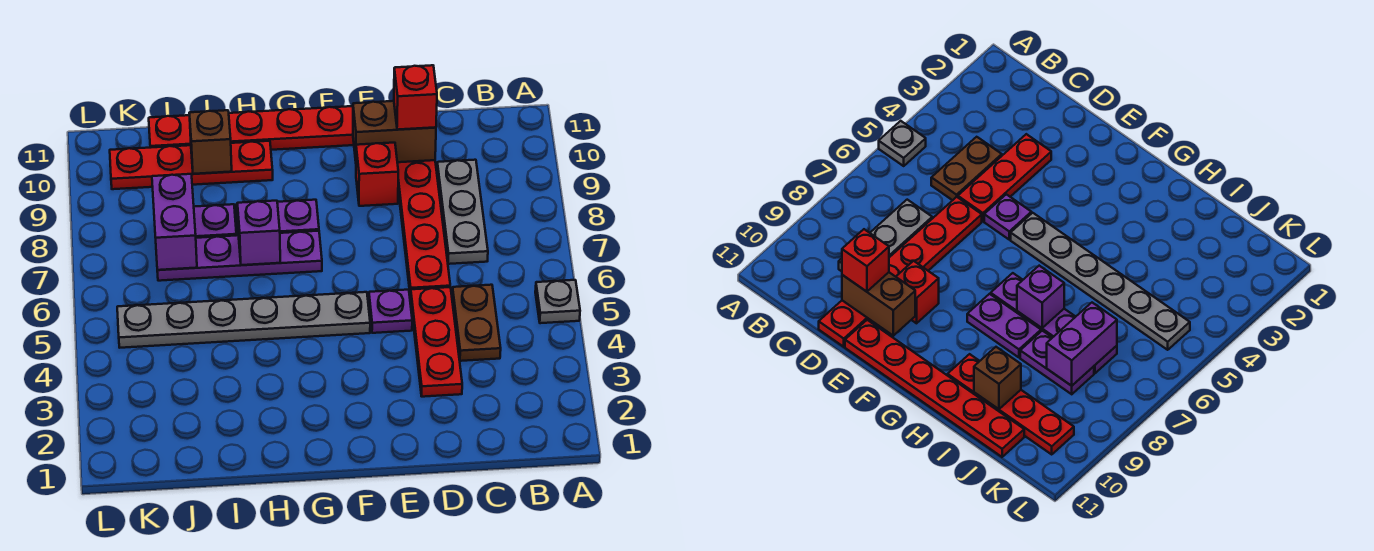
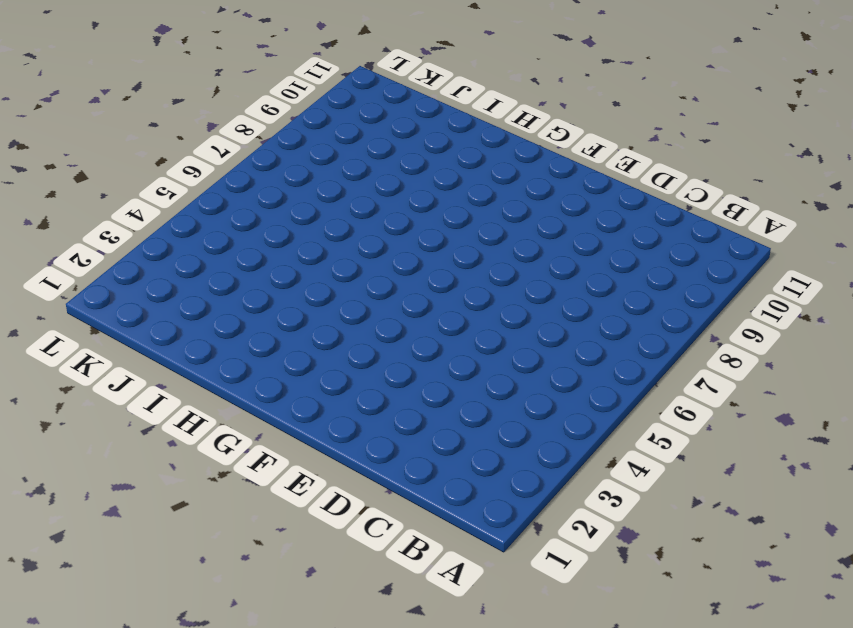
none -> grey plate A5 level 1
none -> brown plate C4:C5 level 1
none -> grey plate C7:C9 level 1

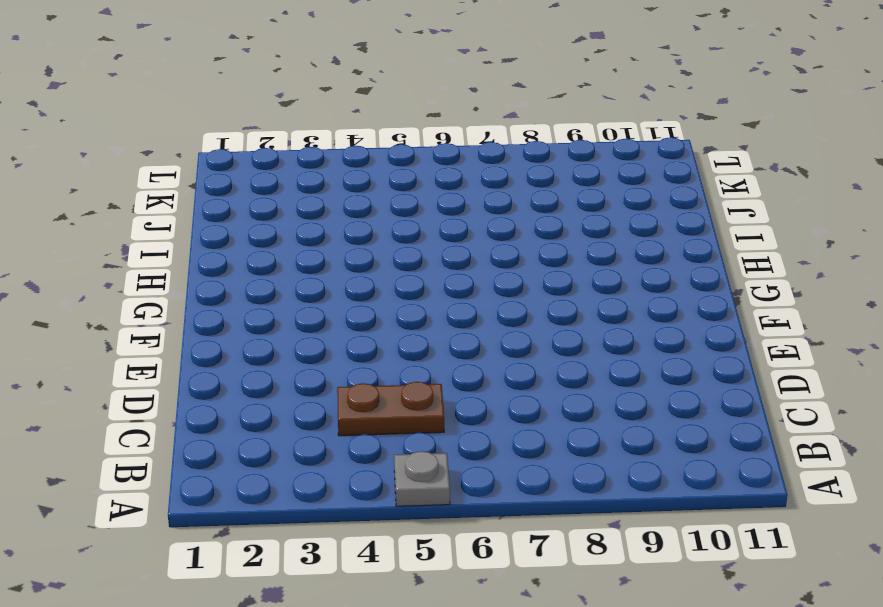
none -> grey plate C7:C9 level 1
none -> red plate D3:D5 level 1
none -> red plate D6:D11 level 1

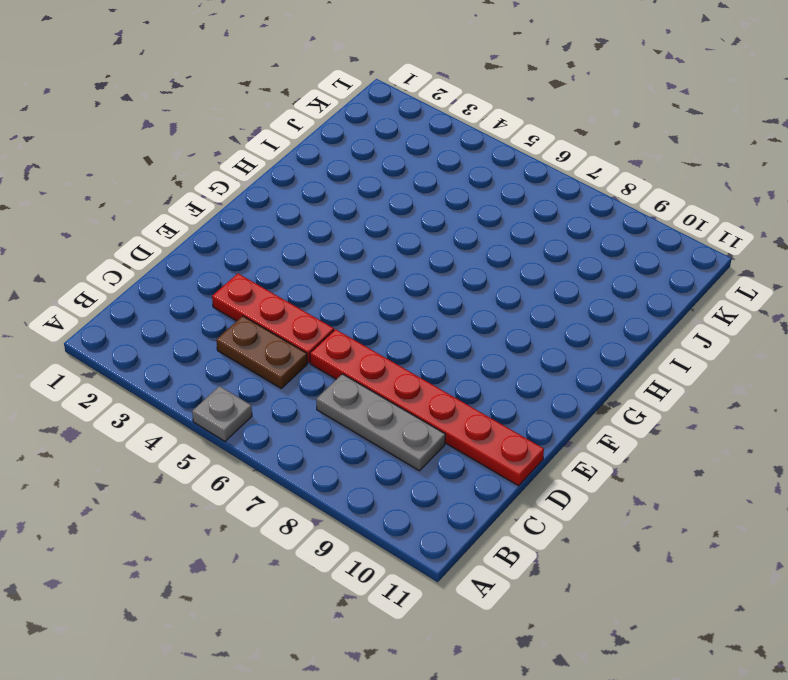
none -> purple plate E5 level 1
none -> red brick E9 level 1
none -> red plate E11:J11 level 1

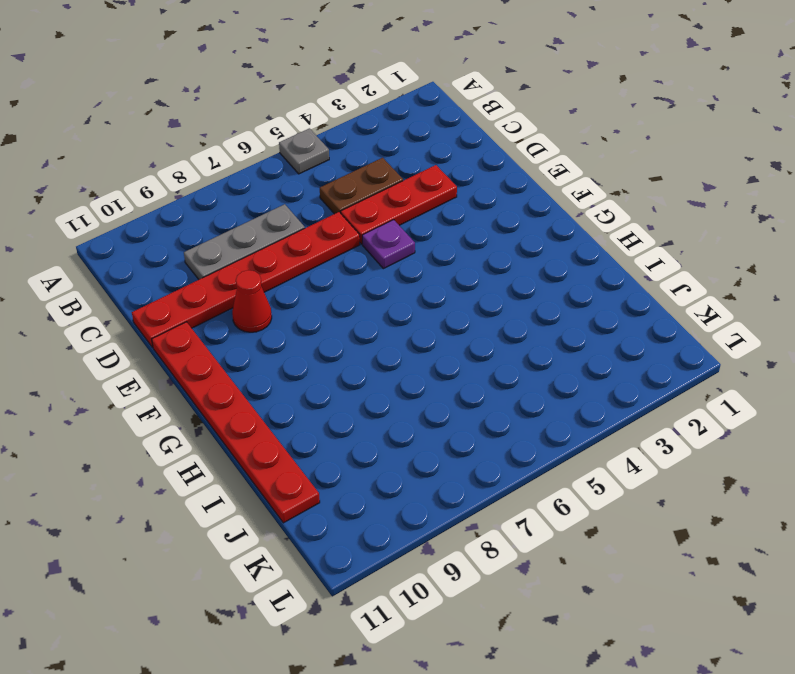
red cone E9 level 1 -> red brick E9 level 1
none -> grey plate F5:K5 level 1
none -> purple plate G7:J7 level 1
none -> purple plate G8:H8 level 1

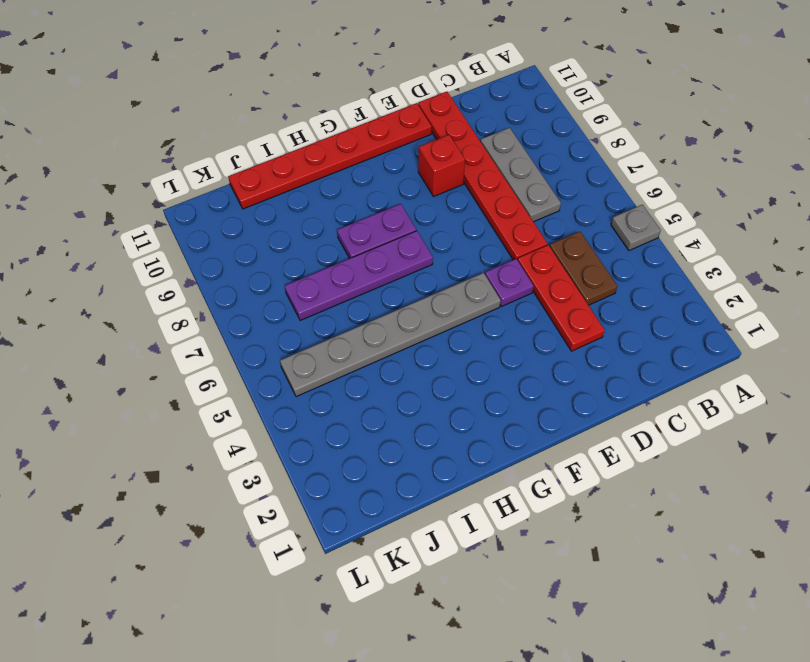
none -> red plate H10:K10 level 1
none -> purple plate I8:J8 level 1
none -> brown brick D10:E10 level 2

